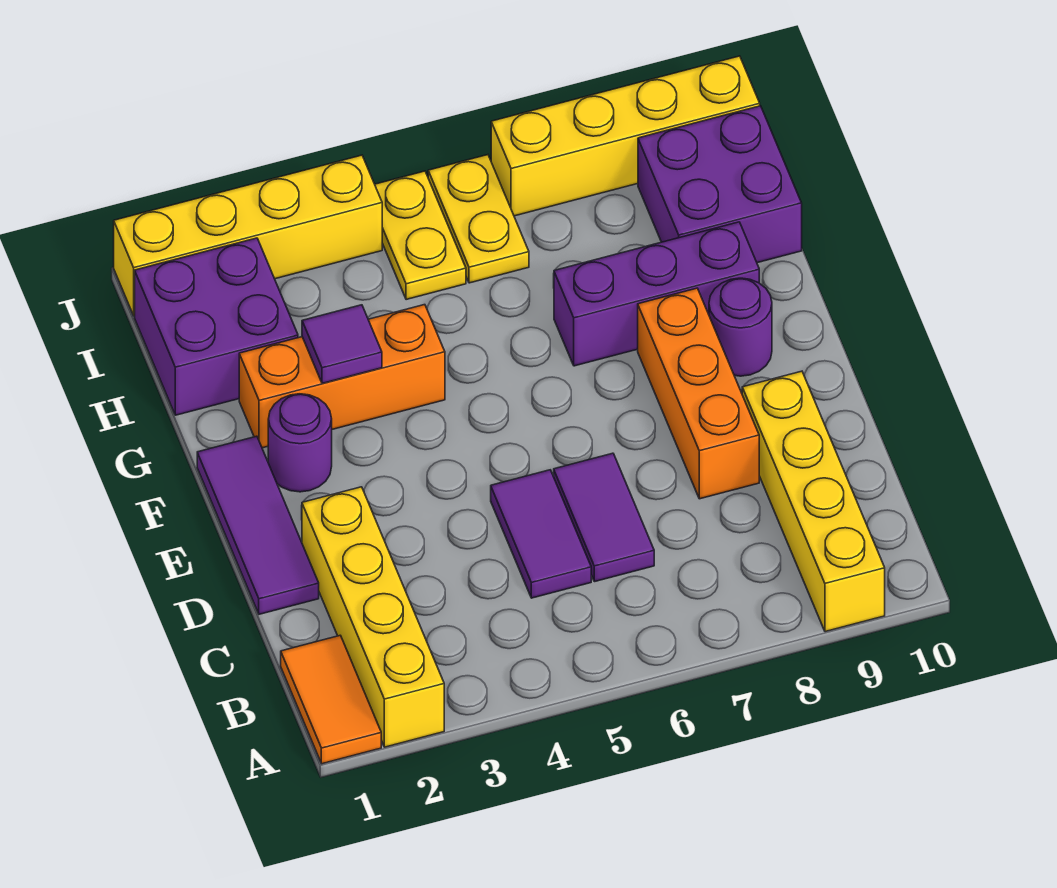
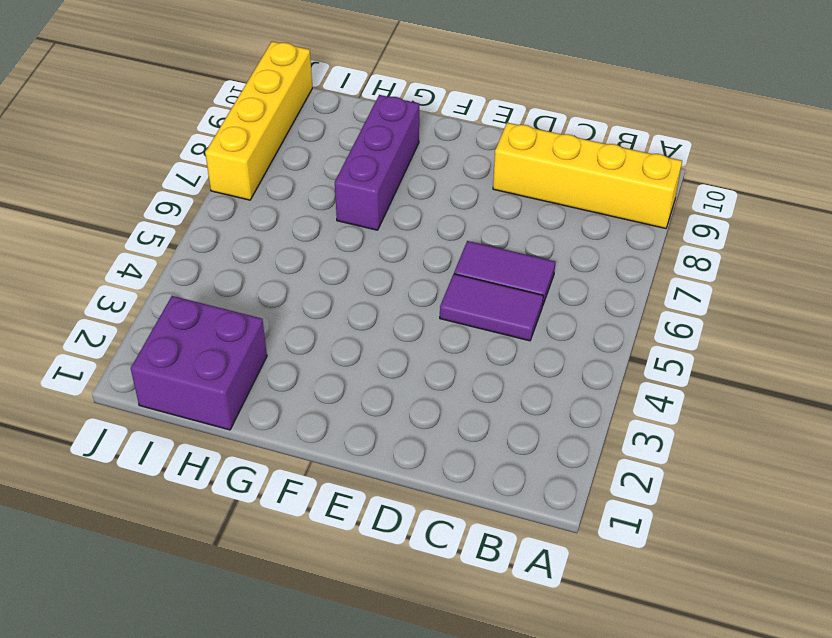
none -> orange tile A1:B1 level 1
none -> yellow brick A2:D2 level 1
none -> purple tile D1:F1 level 1

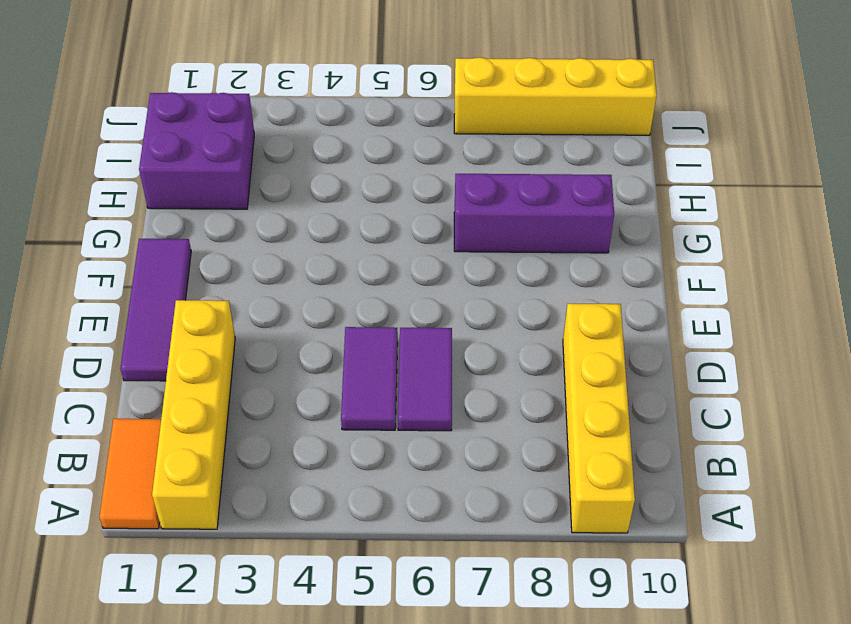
none -> orange brick D8:F8 level 1
none -> purple round brick F2 level 1
none -> purple round brick F9 level 1

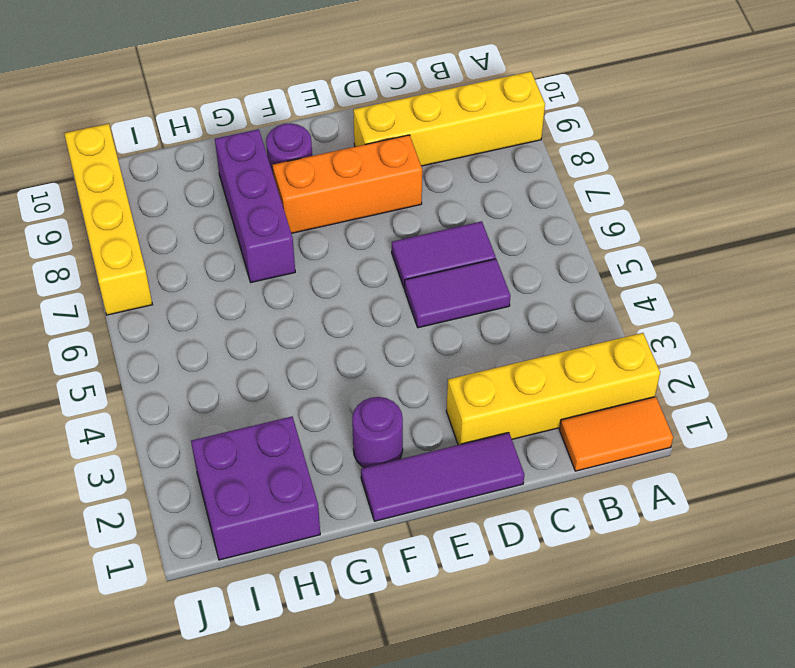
none -> orange brick G2:G4 level 1
none -> purple brick H9:I10 level 1
none -> yellow plate I5:J5 level 1

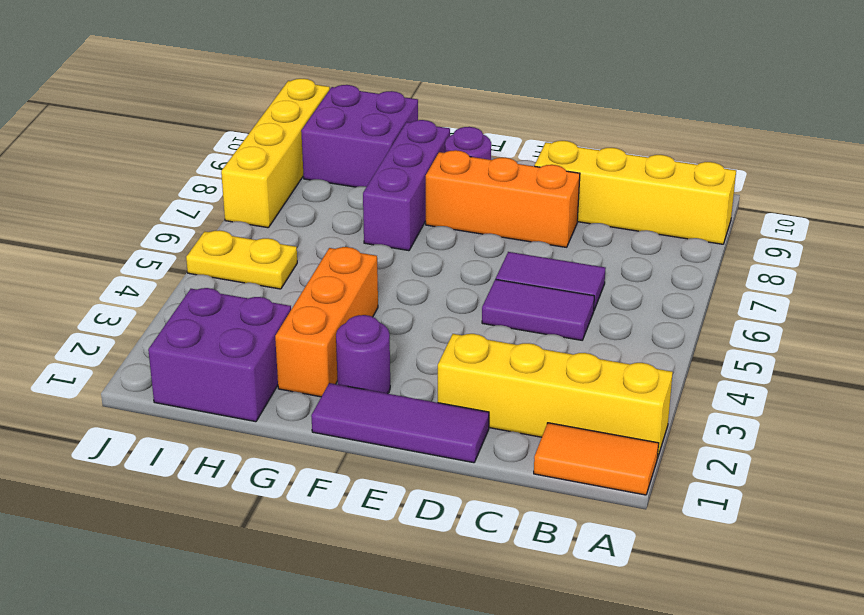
none -> yellow plate I6:J6 level 1
none -> yellow brick J1:J4 level 1
none -> purple tile G3 level 2

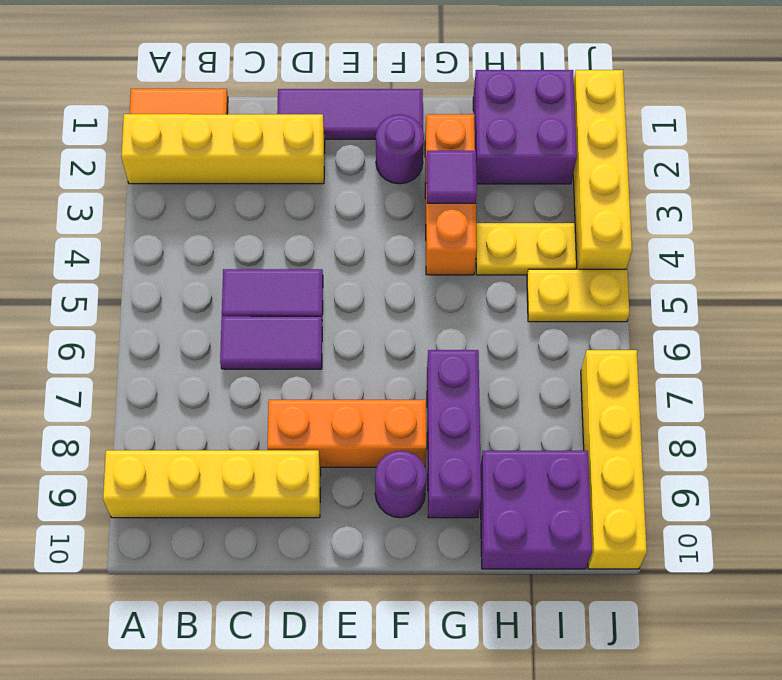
yellow plate H4:I4 level 1 -> yellow plate I6:J6 level 1

